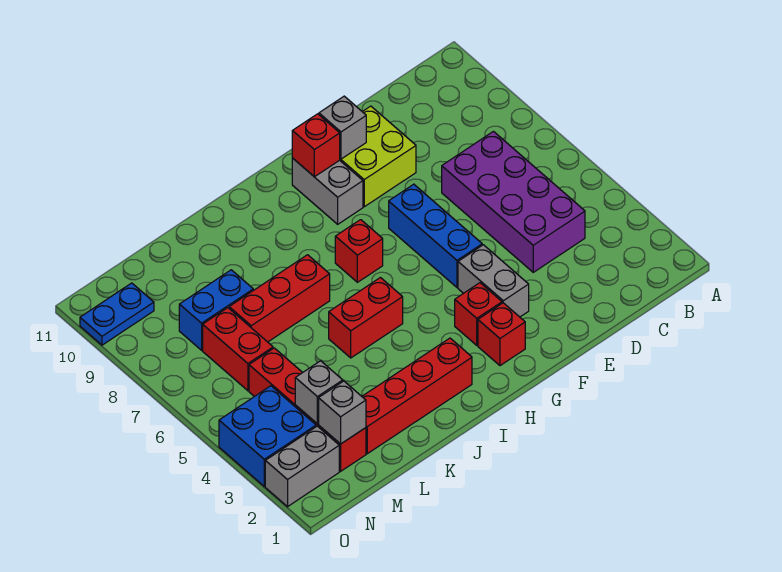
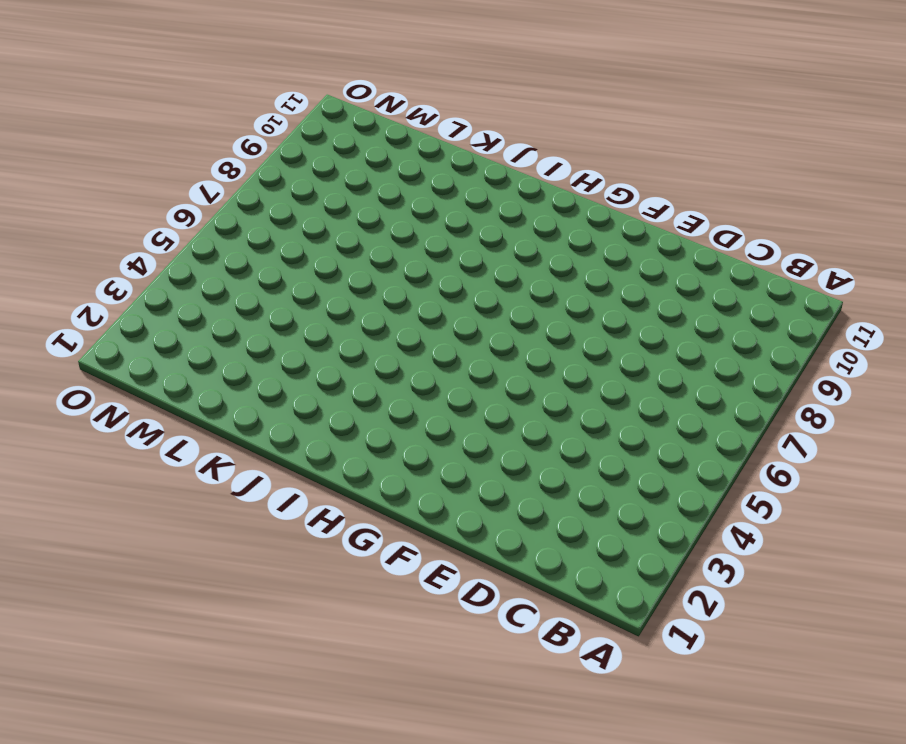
none -> purple brick C4:D7 level 1
none -> lime brick E9:F10 level 1
none -> grey brick F3:F4 level 1

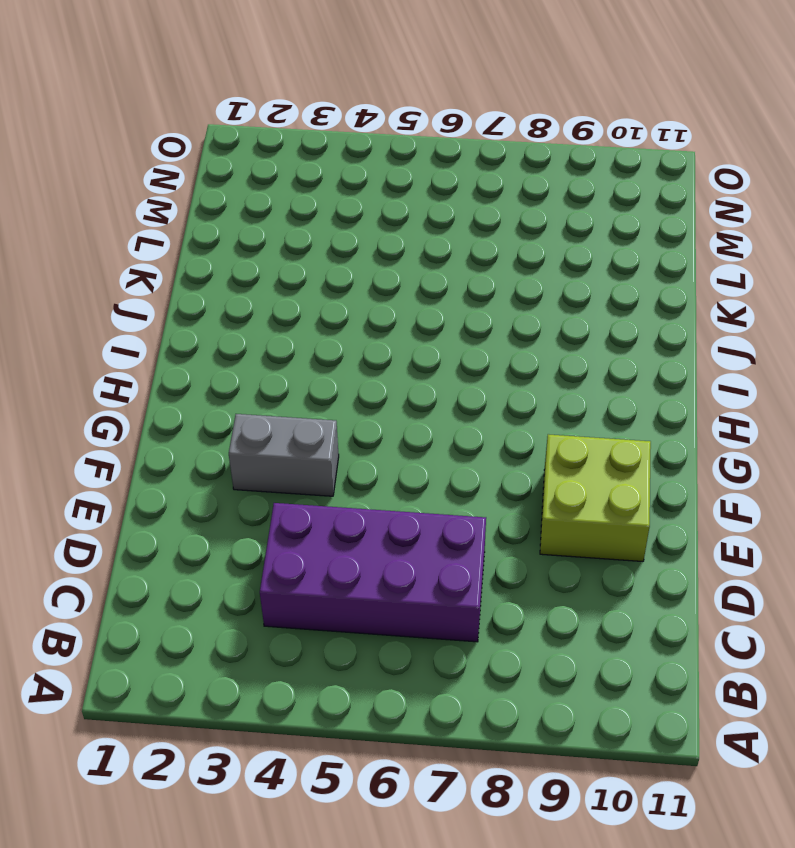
none -> blue brick F5:F7 level 1
none -> red brick G2 level 1
none -> red brick G3 level 1

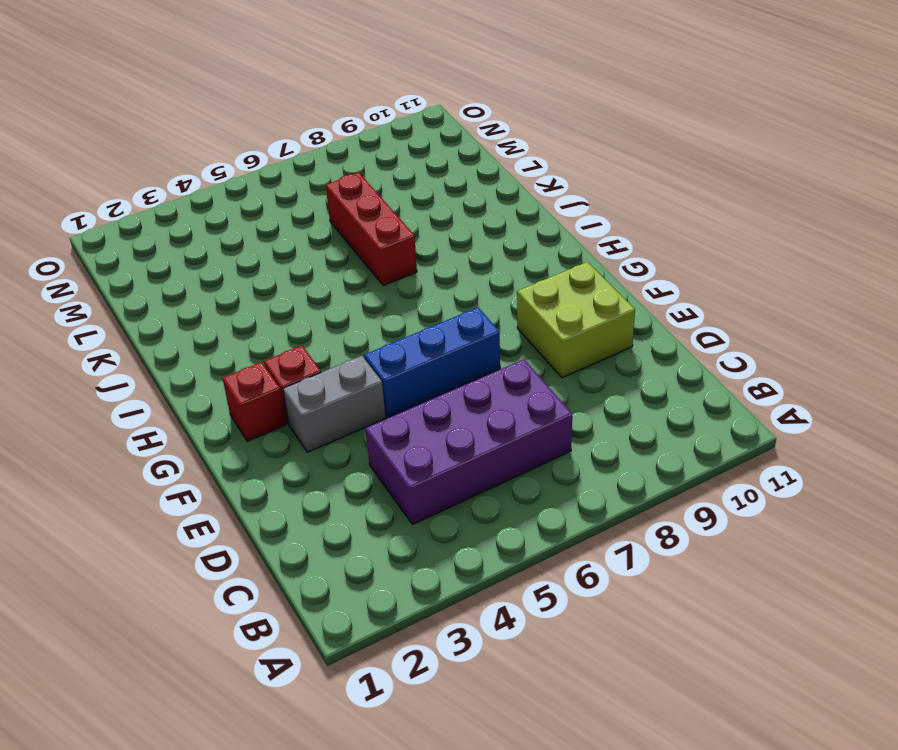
none -> grey brick G9:G10 level 1
none -> red brick H7 level 1
none -> red brick I2:L2 level 1

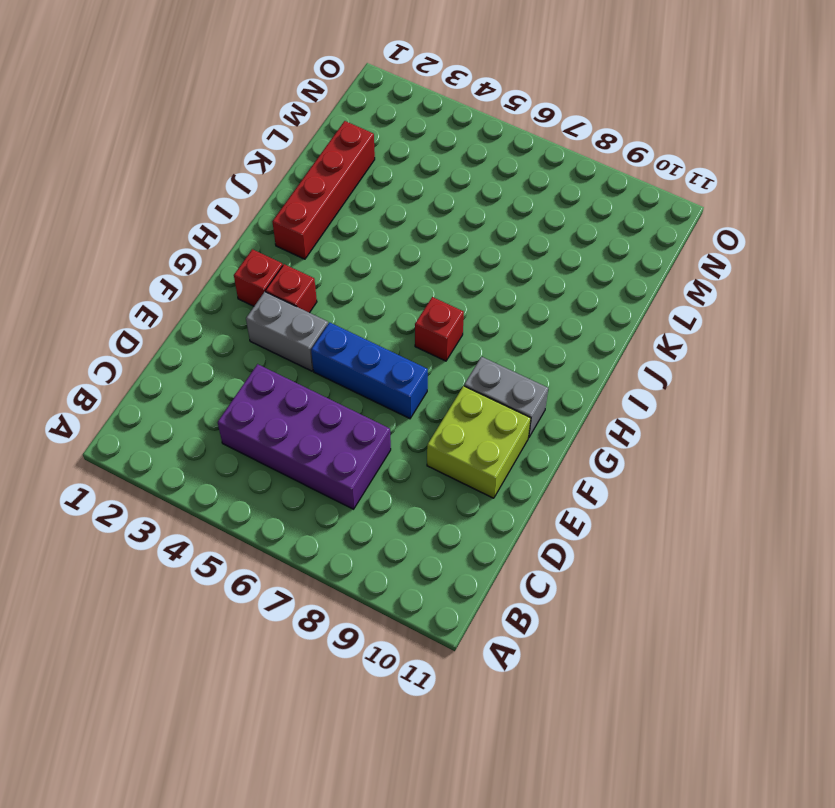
none -> red brick I5:J5 level 1
none -> red brick J7:L7 level 1
none -> blue brick L8:M8 level 1

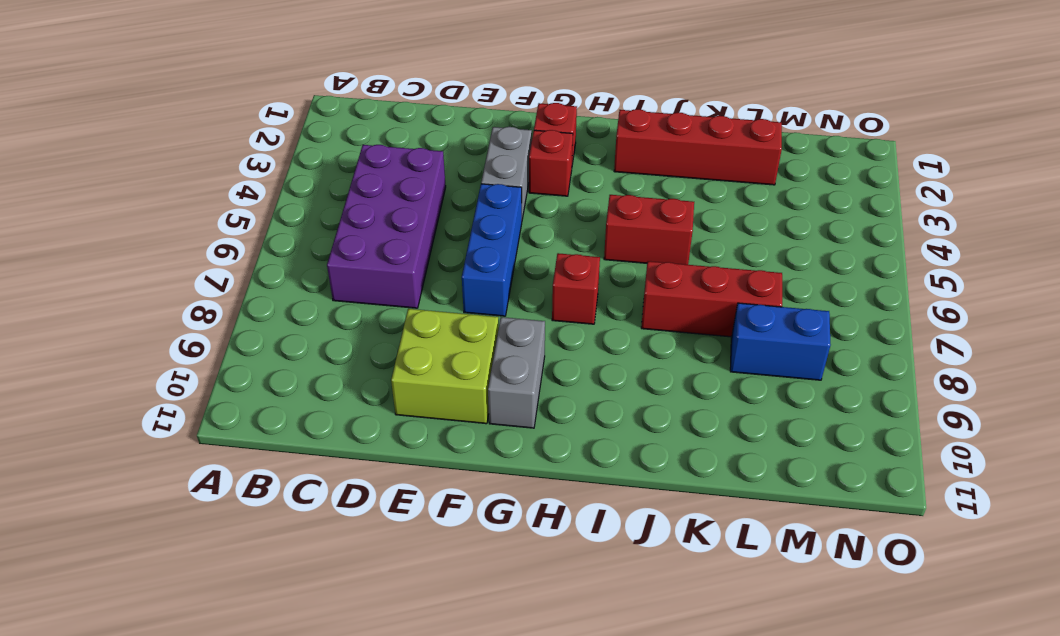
none -> red brick M2:M5 level 1
none -> red brick M6:M7 level 1
none -> grey brick N2:O2 level 1

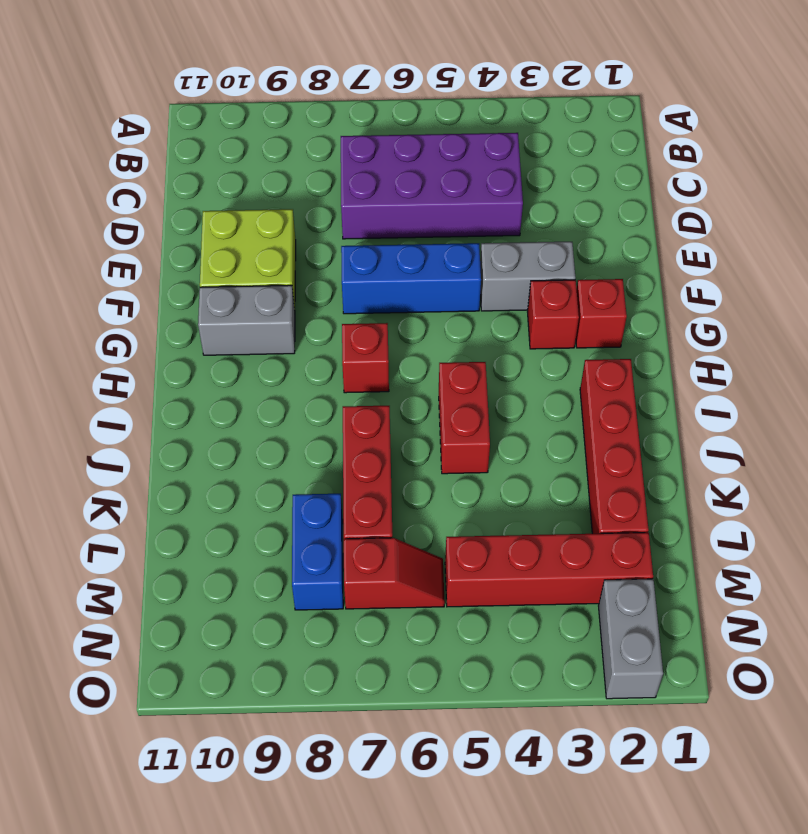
red slope M6:M7 level 1 top 7 -> red brick M6:M7 level 1
none -> blue brick N3:O4 level 1
none -> blue plate N10:O10 level 1
none -> grey brick F10 level 2

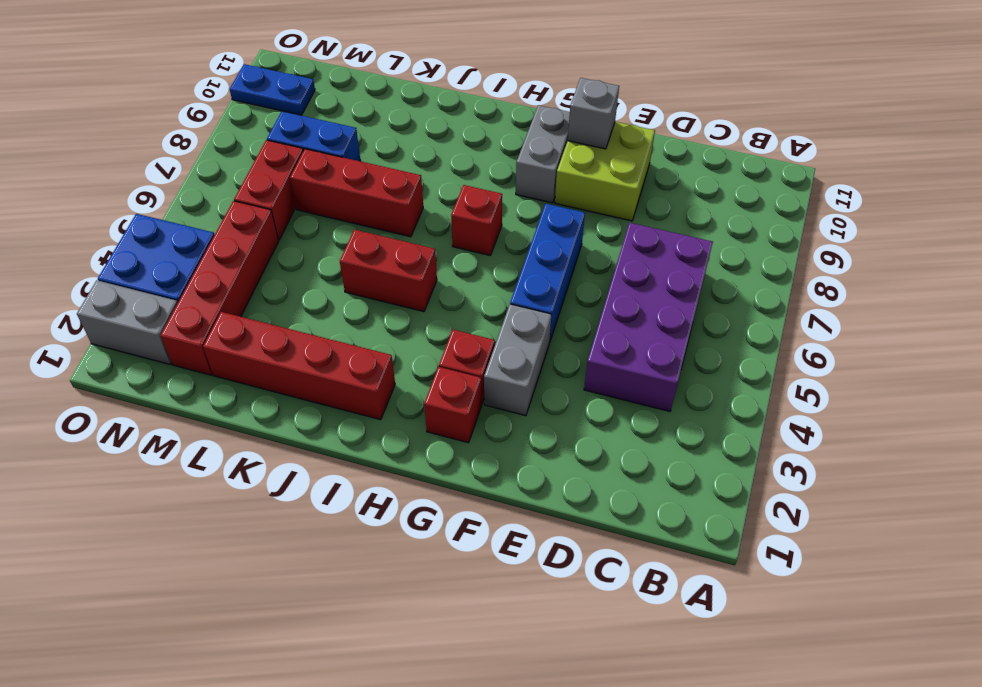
none -> red brick G10 level 2
none -> grey brick M2 level 2
none -> grey brick M3 level 2

